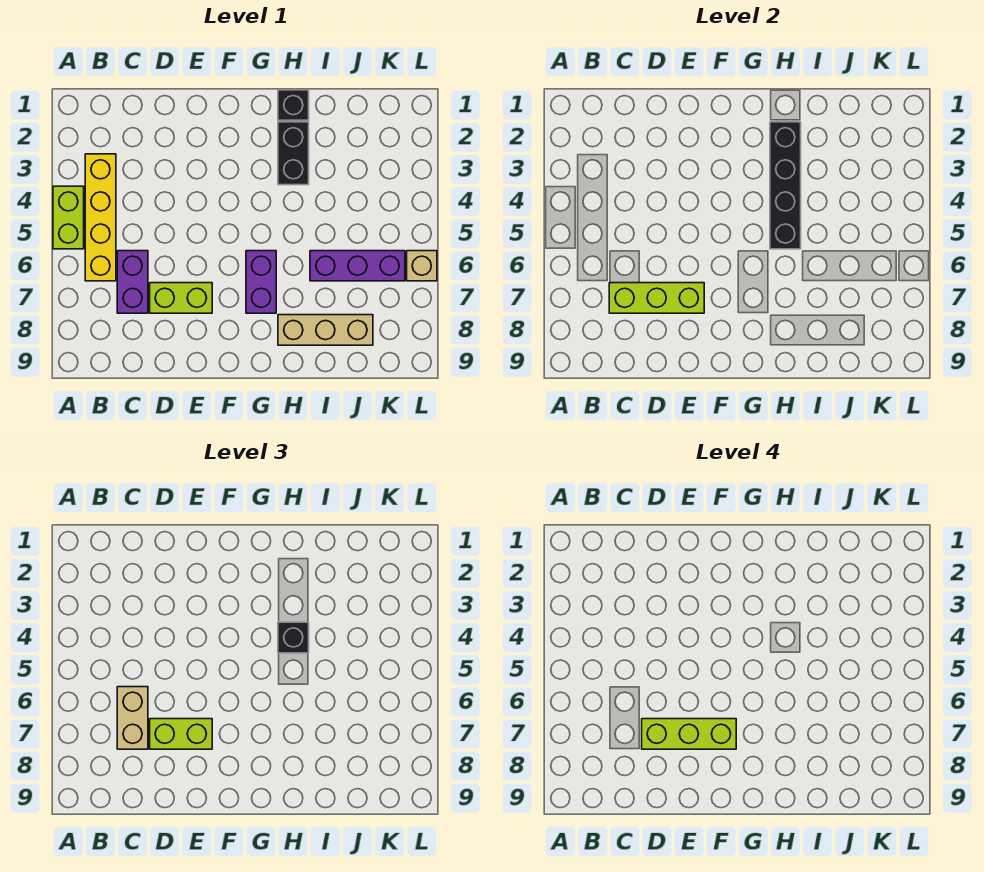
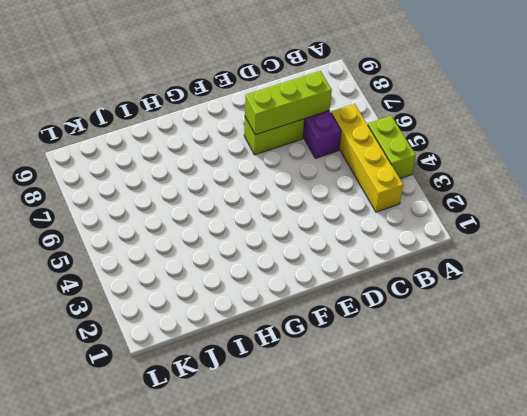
none -> purple brick G6:G7 level 1
none -> black brick H1 level 1
none -> black brick H2:H3 level 1

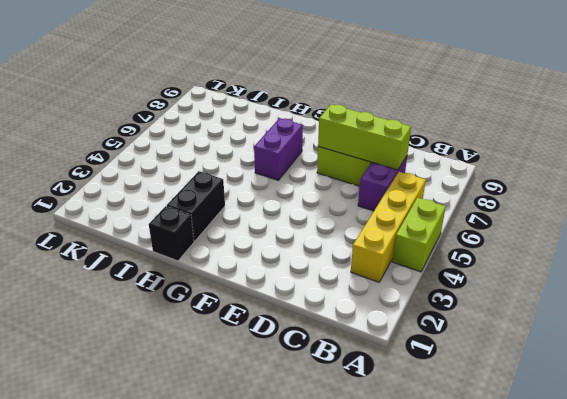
none -> tan brick H8:J8 level 1
none -> purple brick I6:K6 level 1
none -> tan brick L6 level 1

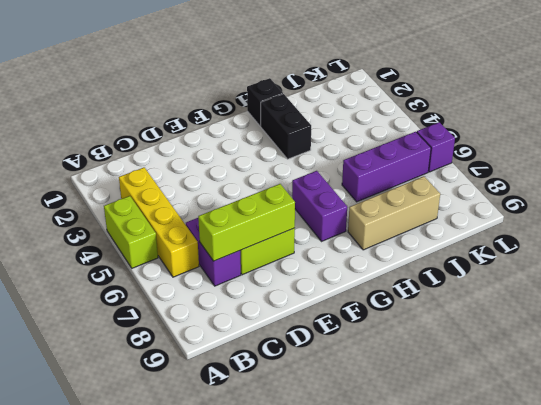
purple brick L6 level 1 -> tan brick L6 level 1
none -> black brick H2:H5 level 2
none -> tan brick C6:C7 level 3
none -> lime brick D7:E7 level 3

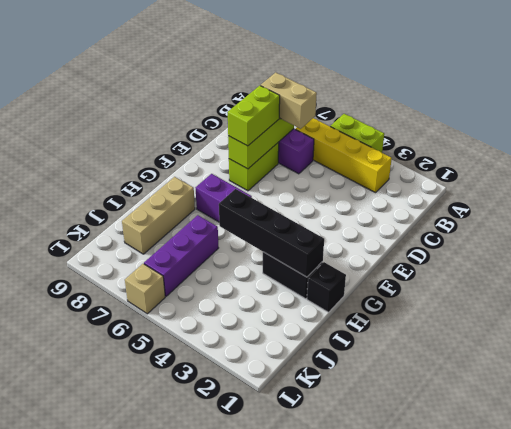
none -> black brick H4 level 3
none -> lime brick D7:F7 level 4

